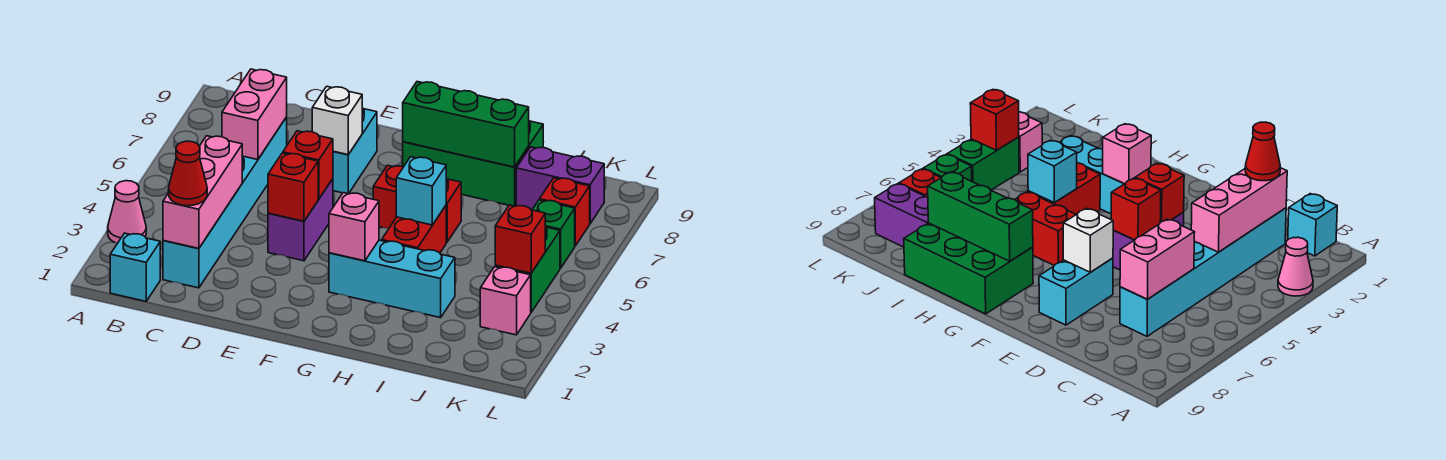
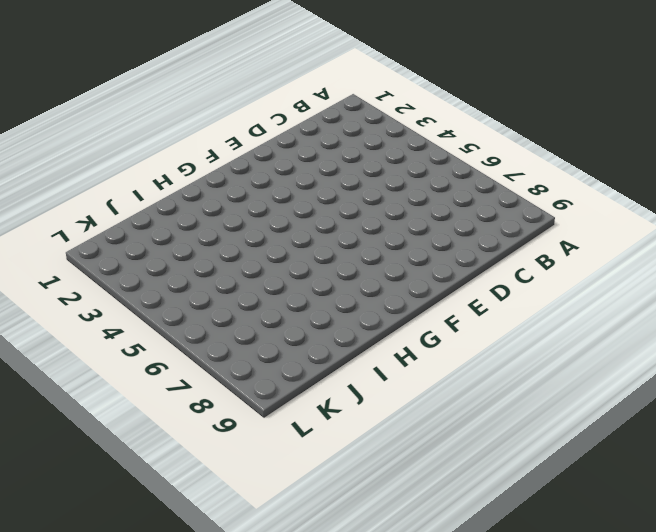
none -> pink cone A3 level 1
none -> cyan brick B1 level 1
none -> cyan brick C2:C7 level 1

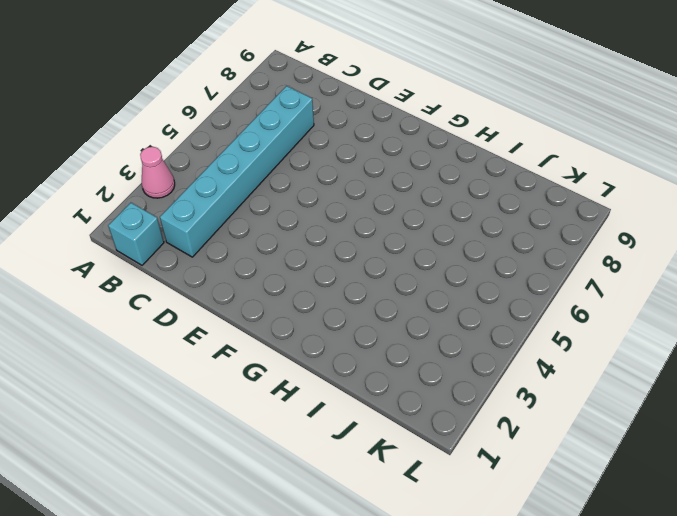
none -> purple brick E4:E5 level 1
none -> cyan brick E7:E8 level 1
none -> cyan brick G3:I3 level 1

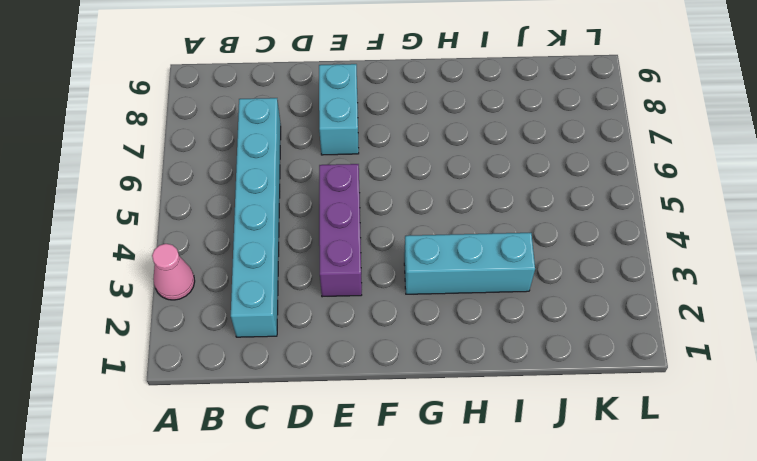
purple brick E3:E5 level 1 -> purple brick E4:E5 level 1
none -> cyan brick B1 level 1
none -> red brick G6:H6 level 1
none -> green brick G8:I9 level 1

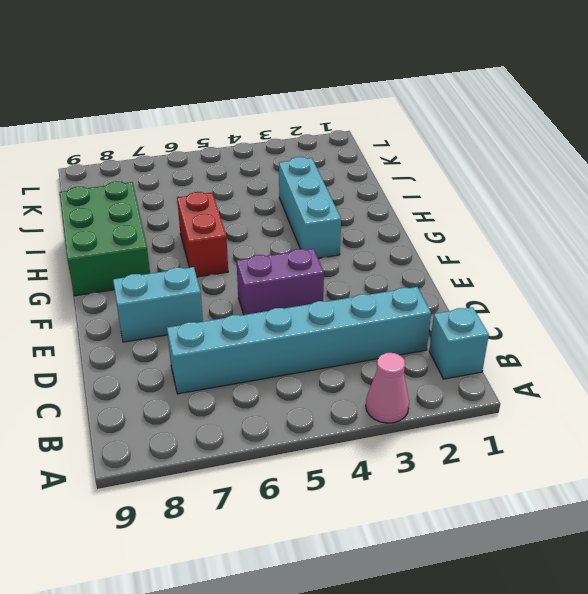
none -> red brick H4:H5 level 1
none -> purple brick J8:K8 level 1
none -> pink brick K3 level 1

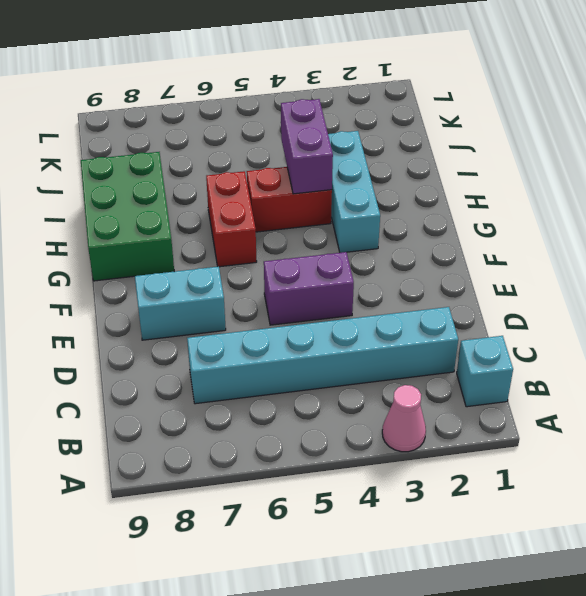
purple brick H4:I4 level 2 -> purple brick J8:K8 level 1
none -> pink brick K3 level 1
none -> green brick K4:K5 level 1
none -> green brick K6 level 1

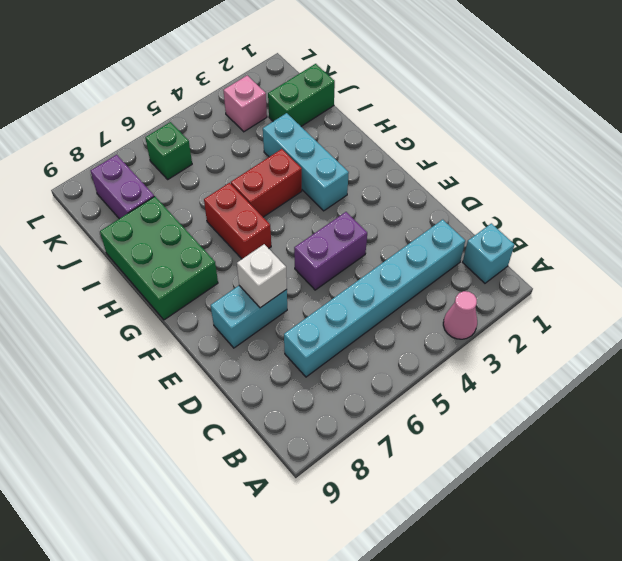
green brick J1:J2 level 1 -> green brick K4:K5 level 1
none -> red brick K7 level 1
none -> pink brick C2:C4 level 2
none -> pink brick C6:C7 level 2

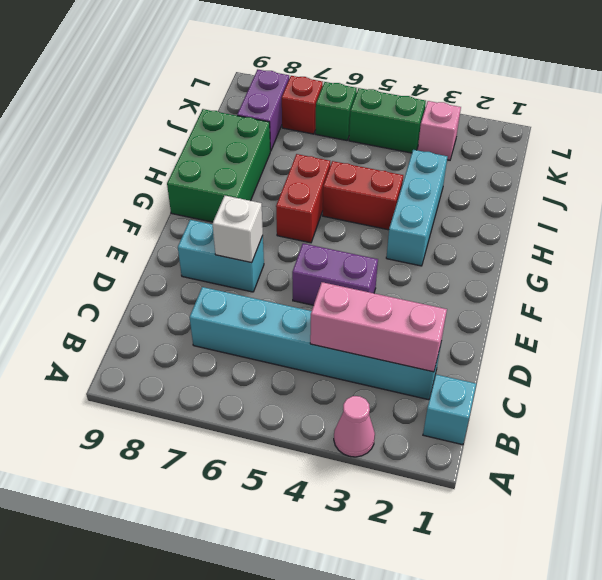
none -> pink brick C6:C7 level 2
none -> red brick E4 level 2
none -> red brick E5 level 2

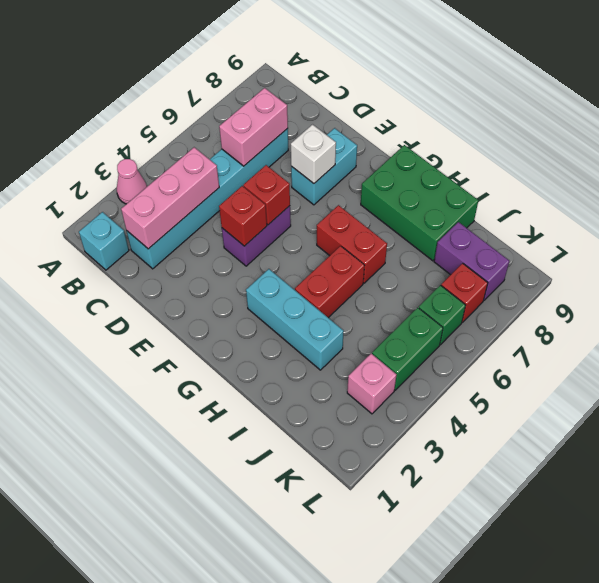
none -> pink brick G3 level 2
none -> green brick G8:I8 level 2
none -> cyan brick H5 level 2

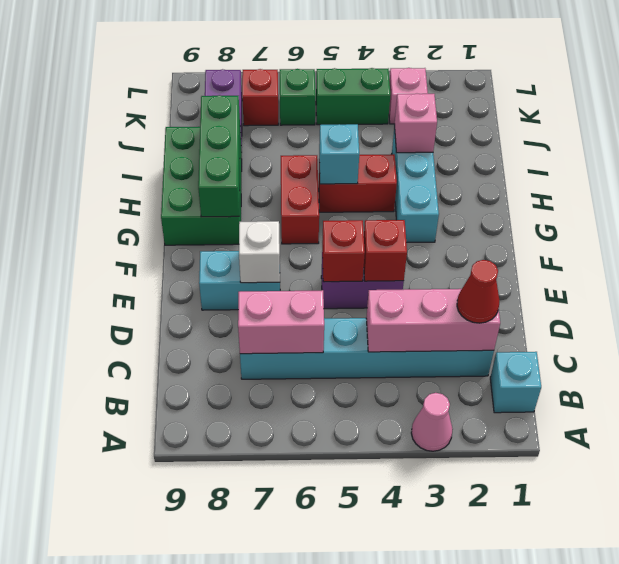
pink brick I3 level 2 -> pink brick G3 level 2
none -> red brick K4 level 2

